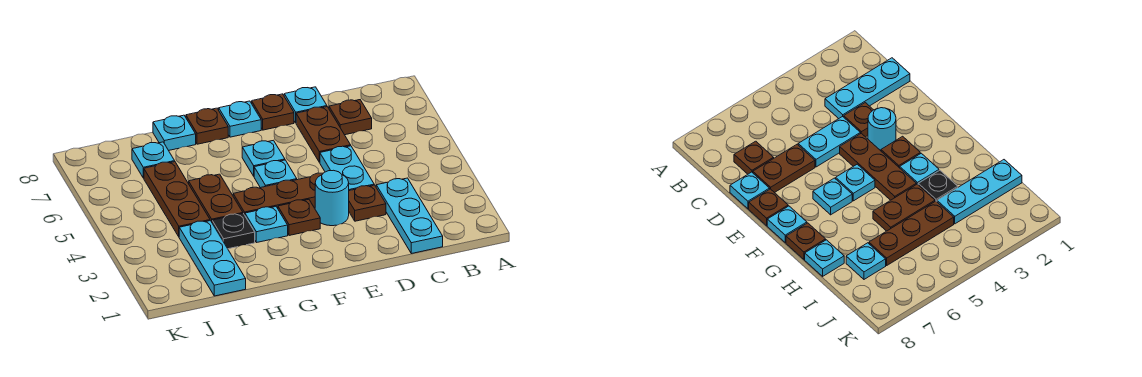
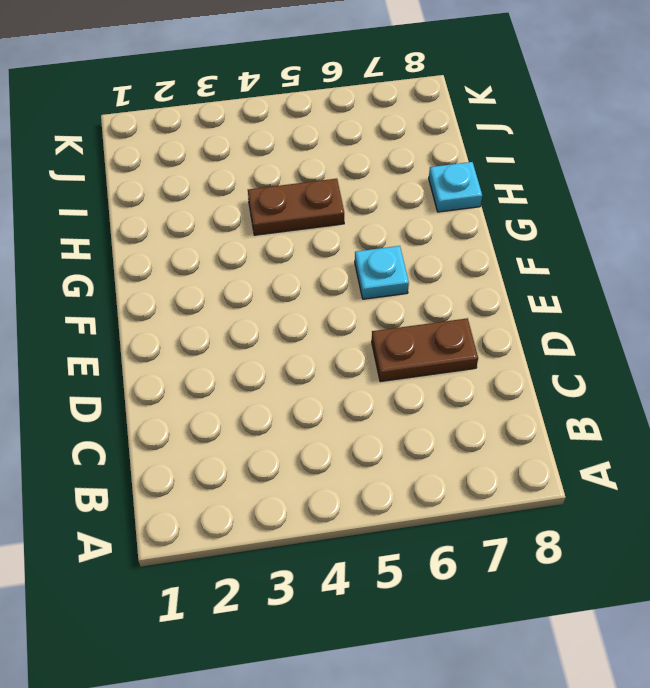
none -> cyan plate C1:C3 level 1
none -> brown plate C7 level 1
none -> brown plate D3 level 1

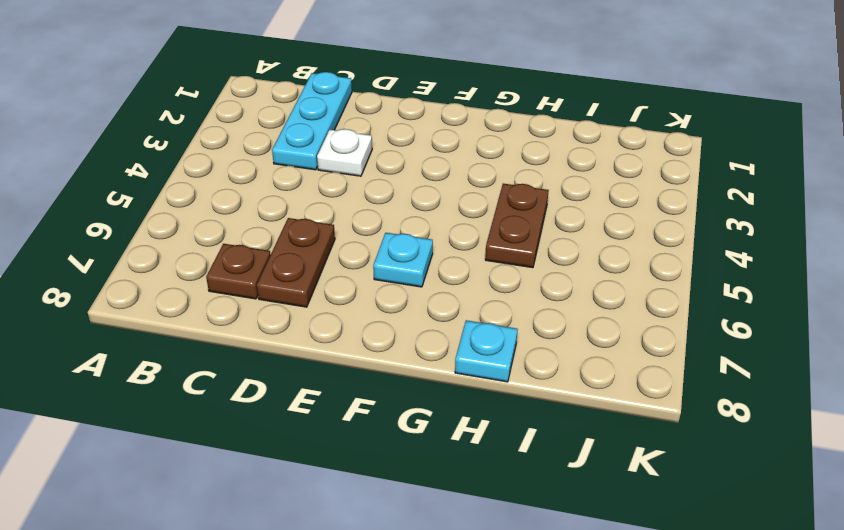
white plate D3 level 1 -> brown plate D3 level 1
none -> cyan plate D4:D5 level 1
none -> cyan plate D8 level 1
none -> cyan round brick E3 level 1

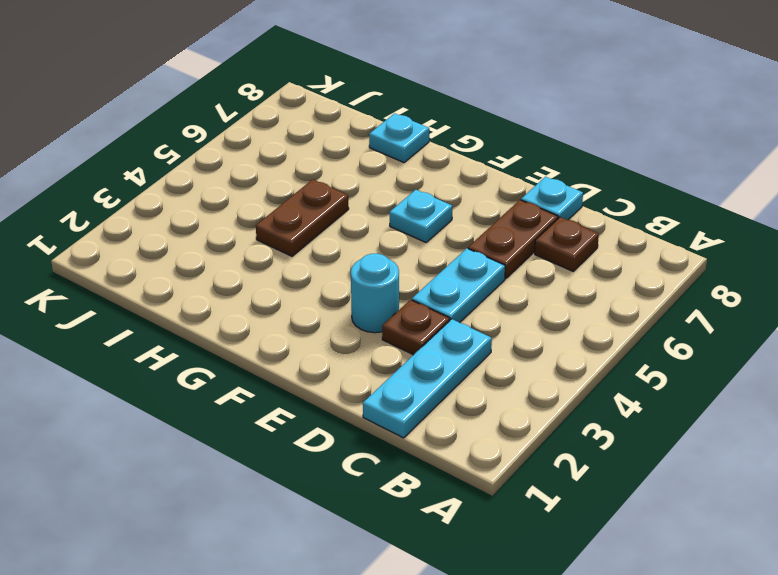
none -> brown plate E4:G4 level 1
none -> brown plate E8 level 1
none -> brown plate F3 level 1

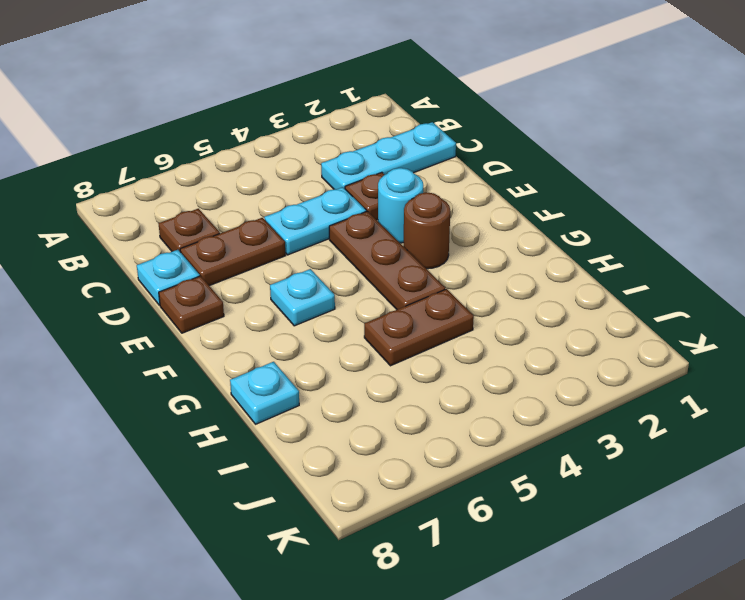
brown round brick F3 level 1 -> brown plate F3 level 1
none -> cyan plate F5 level 1
none -> cyan plate F8 level 1
none -> cyan plate G3 level 1

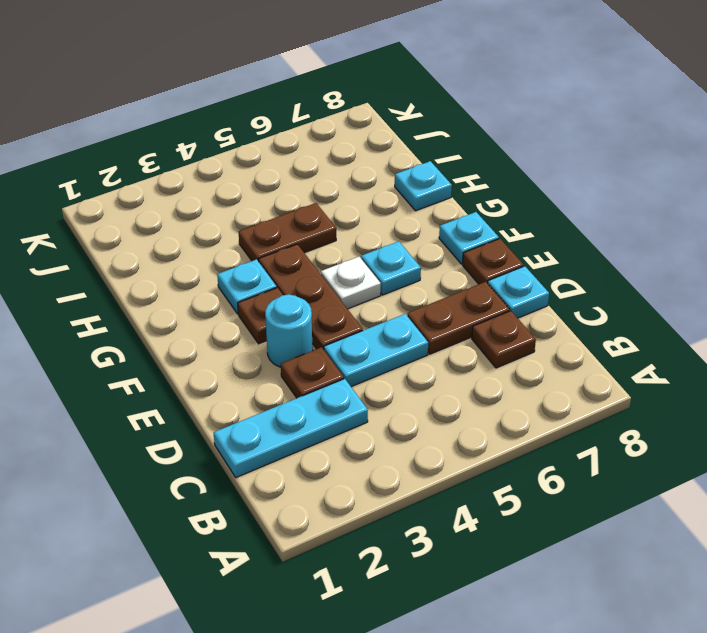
white plate F5 level 1 -> cyan plate F5 level 1
none -> brown plate G8 level 1
none -> black plate H3 level 1
none -> cyan plate I1:I3 level 1

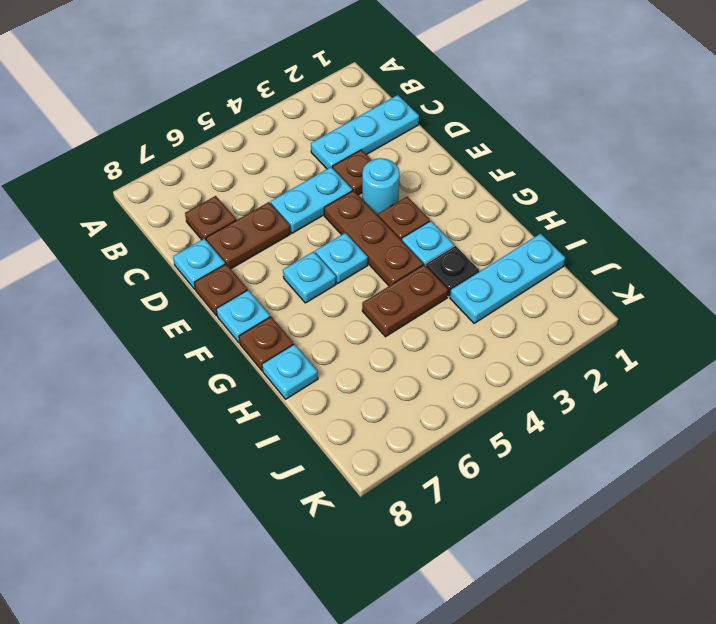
none -> brown plate I4:I6 level 1
none -> cyan plate I7 level 1

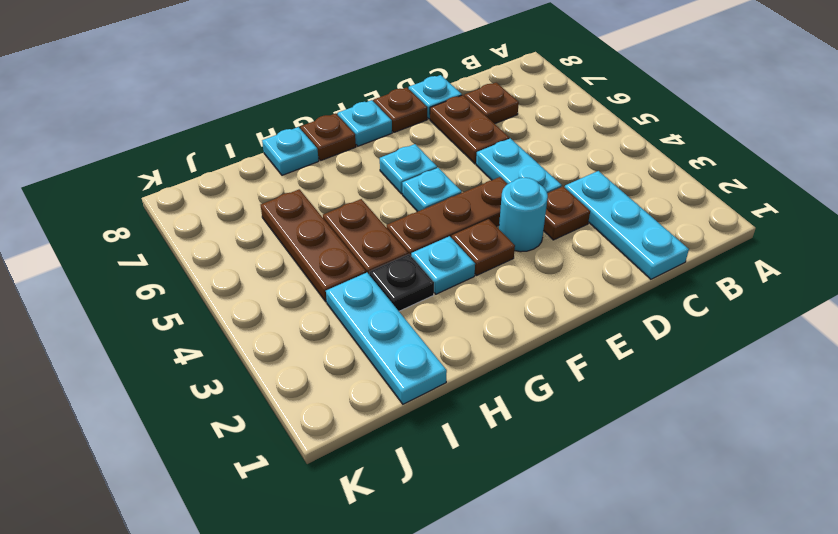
none -> cyan plate I7 level 1

